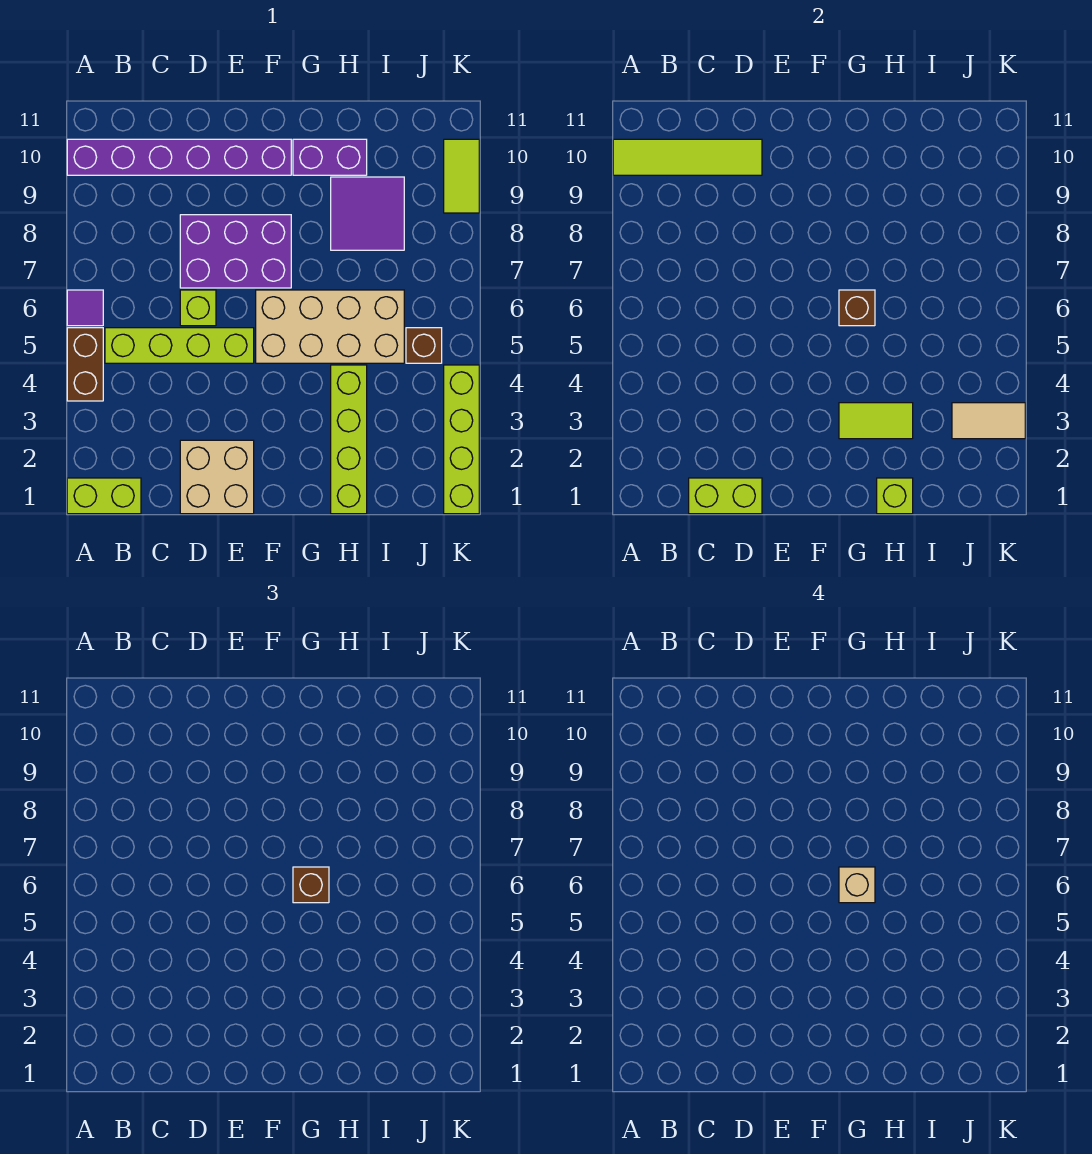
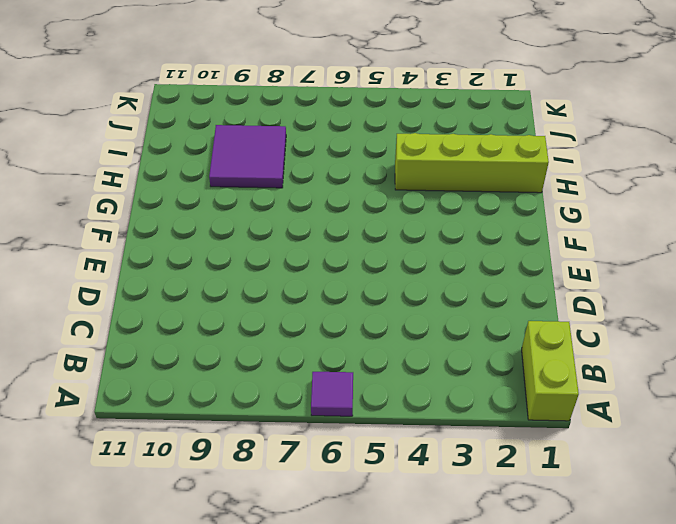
none -> brown brick A4:A5 level 1
none -> purple brick A10:F10 level 1
none -> lime brick B5:E5 level 1

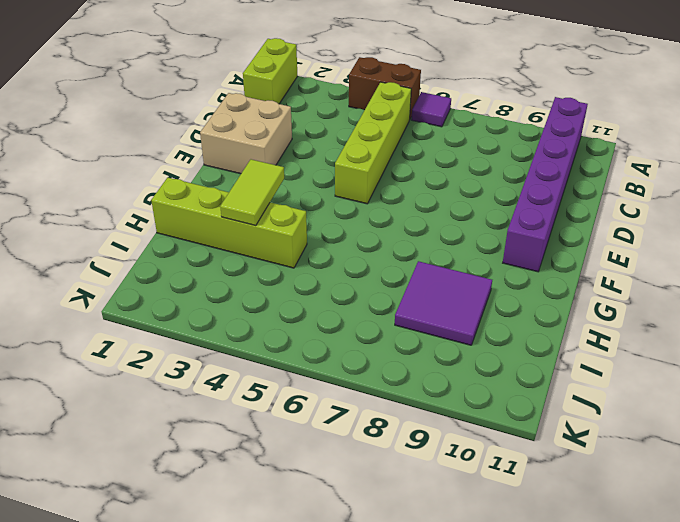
none -> lime brick D6 level 1
none -> purple brick D7:F8 level 1
none -> tan brick F5:I6 level 1

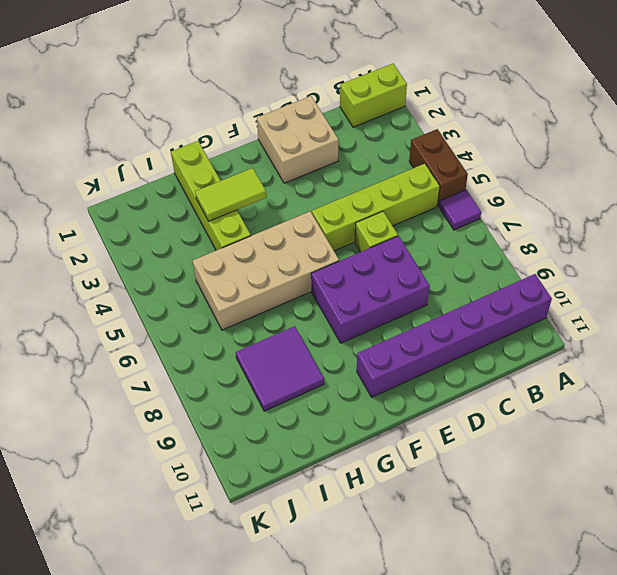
none -> purple brick G10:H10 level 1
none -> brown brick J5 level 1
none -> lime brick K1:K4 level 1

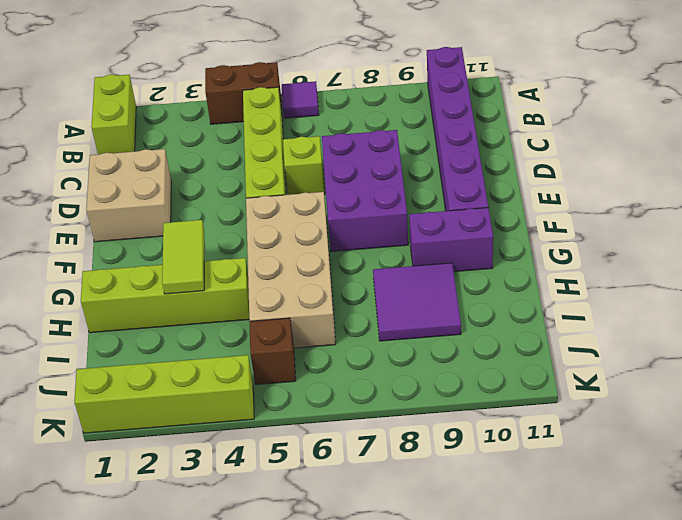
purple brick G9:G10 level 1 -> purple brick G10:H10 level 1
none -> lime tile K9:K10 level 1
none -> lime tile A10:D10 level 2
none -> lime brick C1:D1 level 2

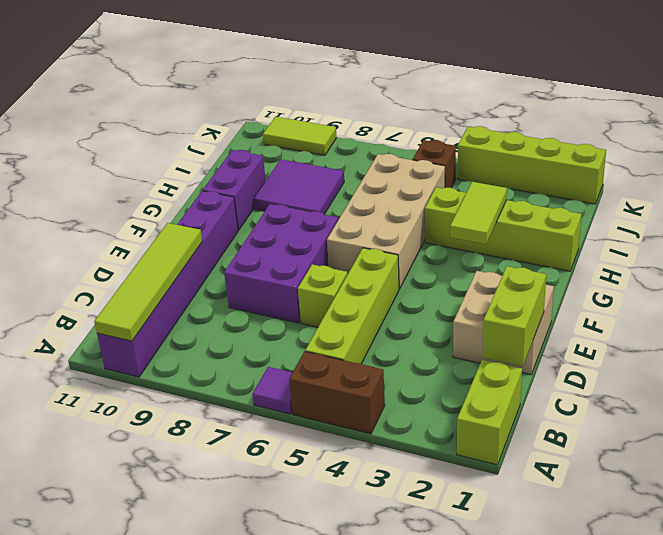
none -> brown brick G6 level 2
none -> lime brick H1 level 2
none -> tan tile J3:K3 level 2

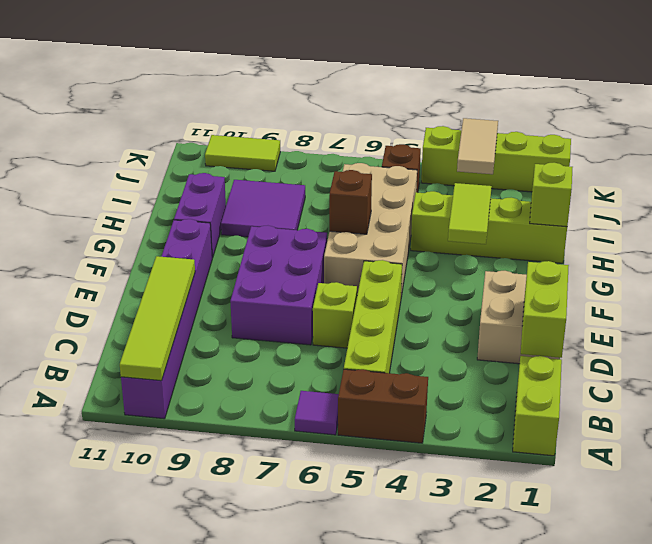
none -> brown brick G6 level 3
none -> tan brick G6 level 4

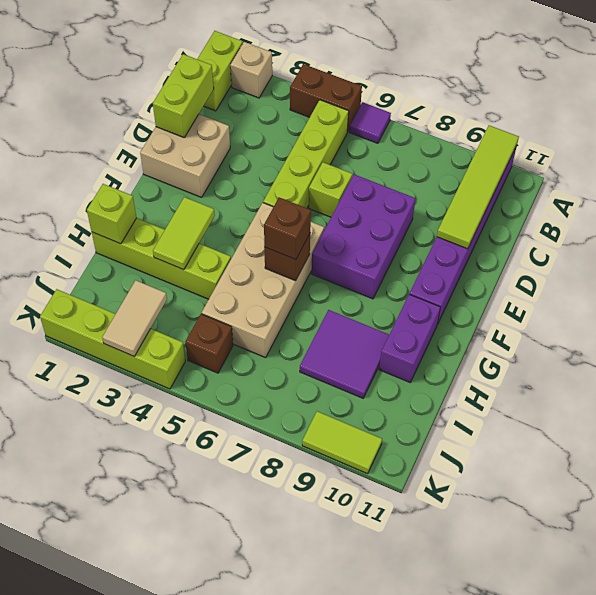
tan brick A2 level 1 -> tan brick G6 level 4

